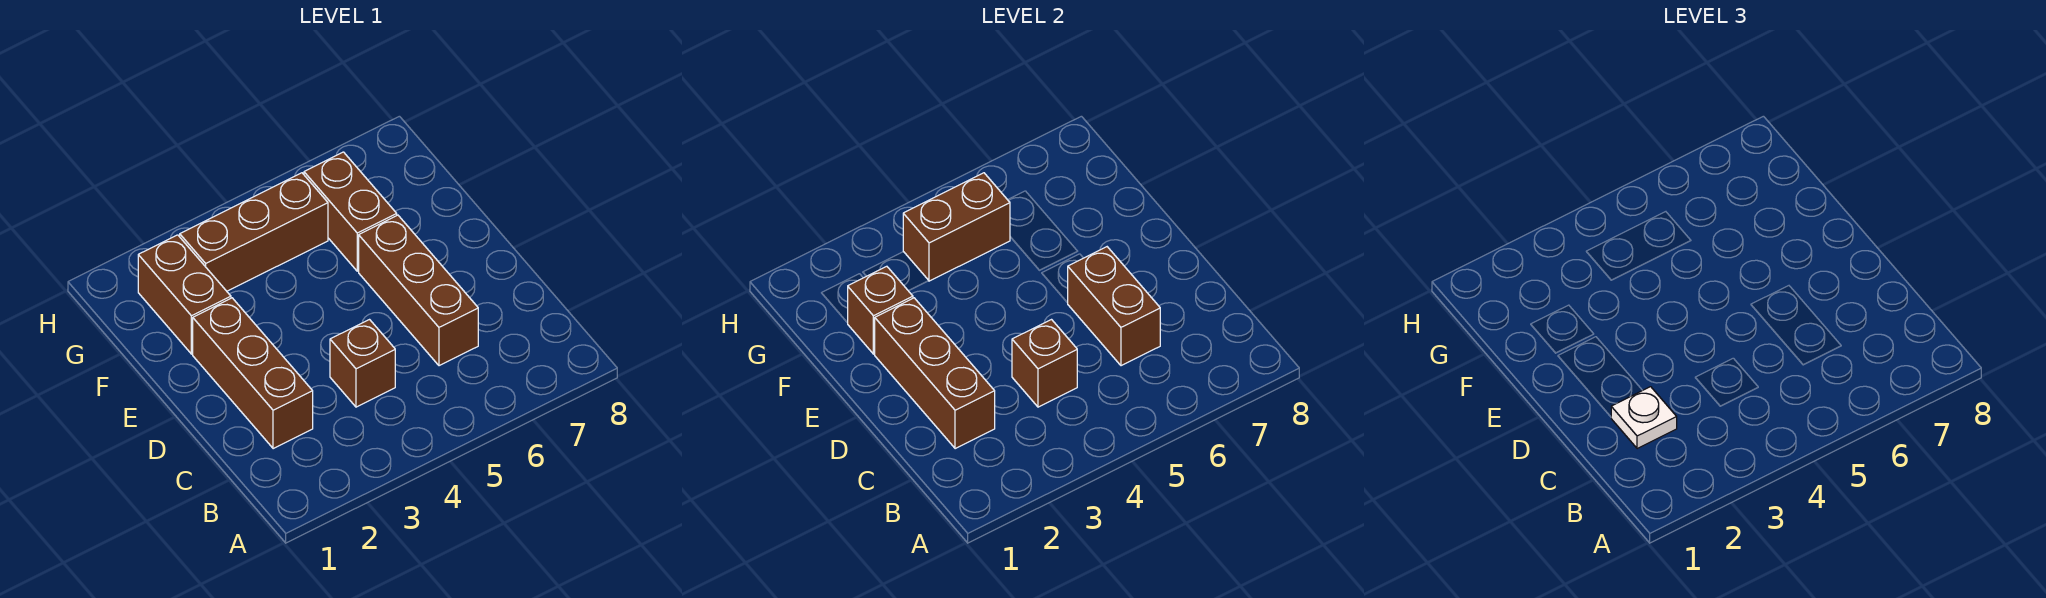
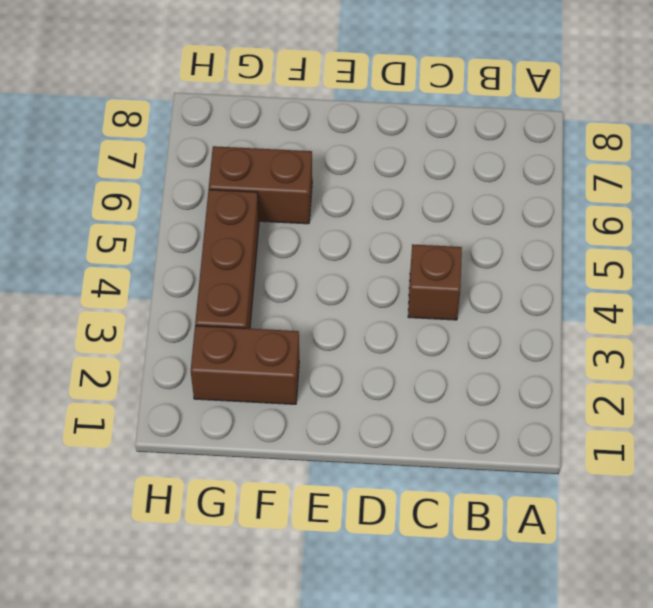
none -> brown brick C2:E2 level 1
none -> brown brick C6:E6 level 1
none -> brown brick C2:E2 level 2

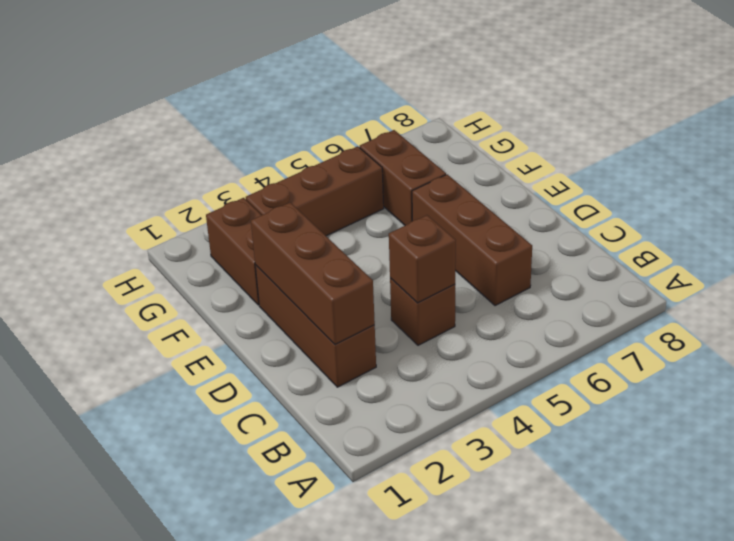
none -> brown brick C6:D6 level 2
none -> brown brick F2 level 2
none -> brown brick G4:G5 level 2

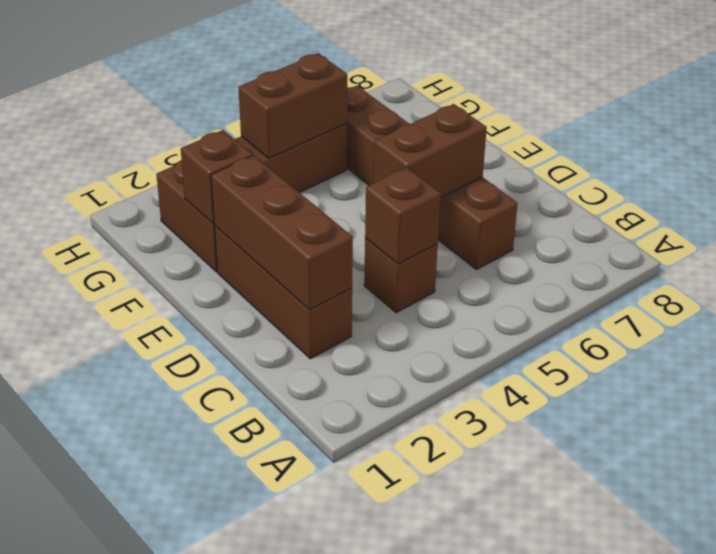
brown brick D5:D6 level 2 -> brown brick C6:D6 level 2
none -> white plate C2 level 3

